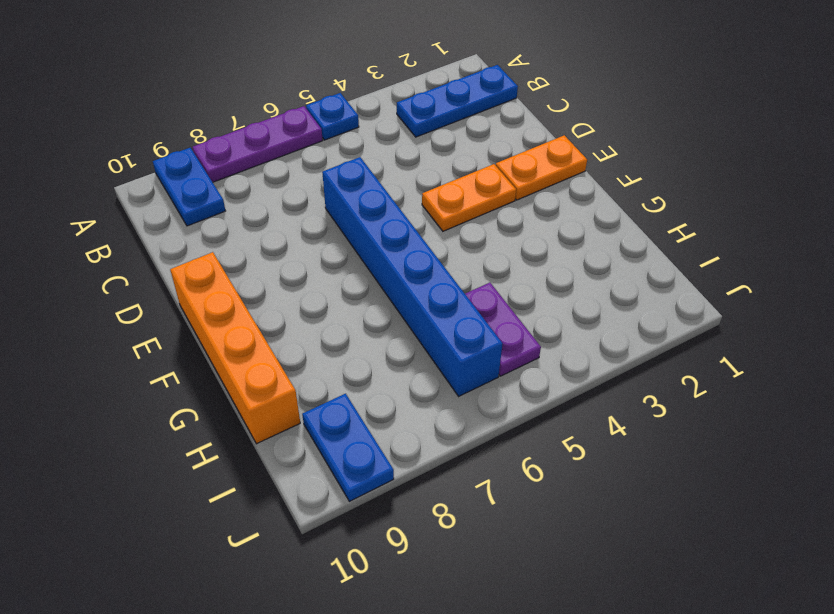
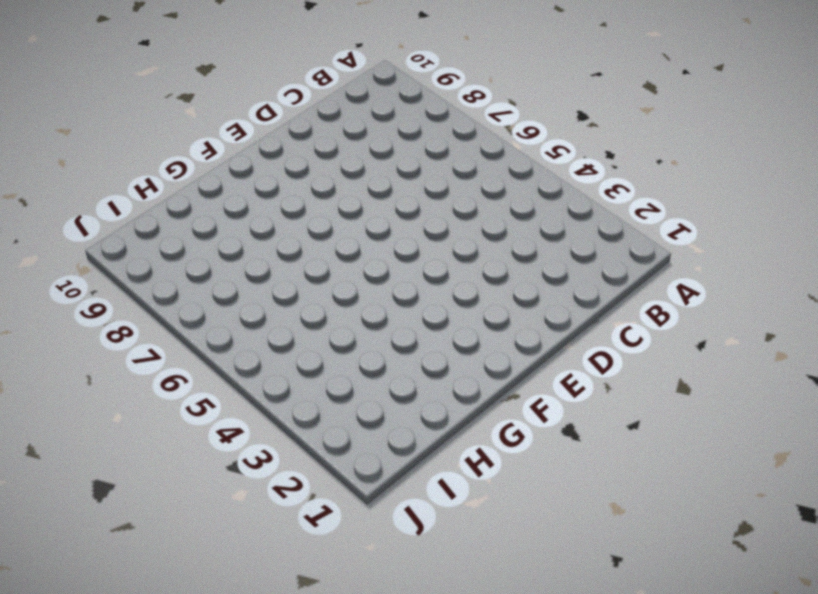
none -> blue plate A5 level 1
none -> purple plate A6:A8 level 1

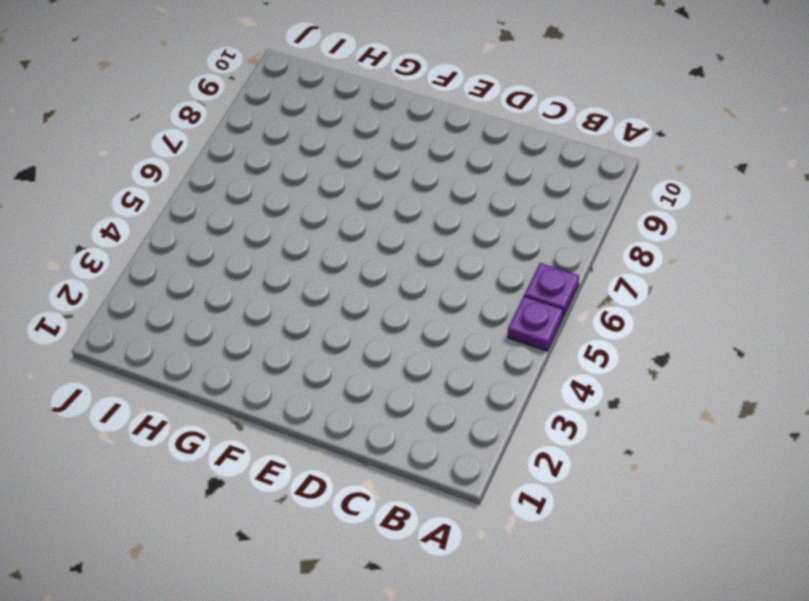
purple plate A5 level 1 -> blue plate A5 level 1
purple plate A6 level 1 -> purple plate A6:A8 level 1
none -> blue plate A9:B9 level 1
none -> blue plate B1:B3 level 1

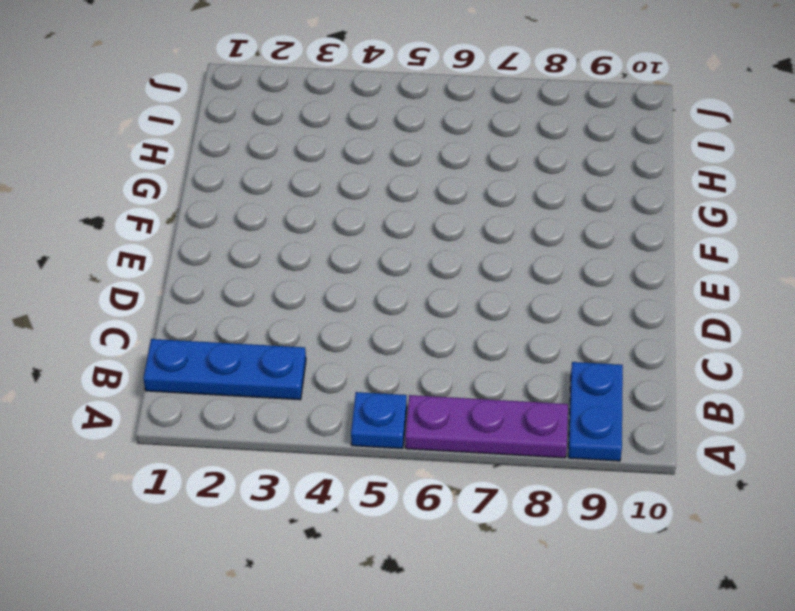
none -> blue brick D6:I6 level 1
none -> orange plate E1:E2 level 1

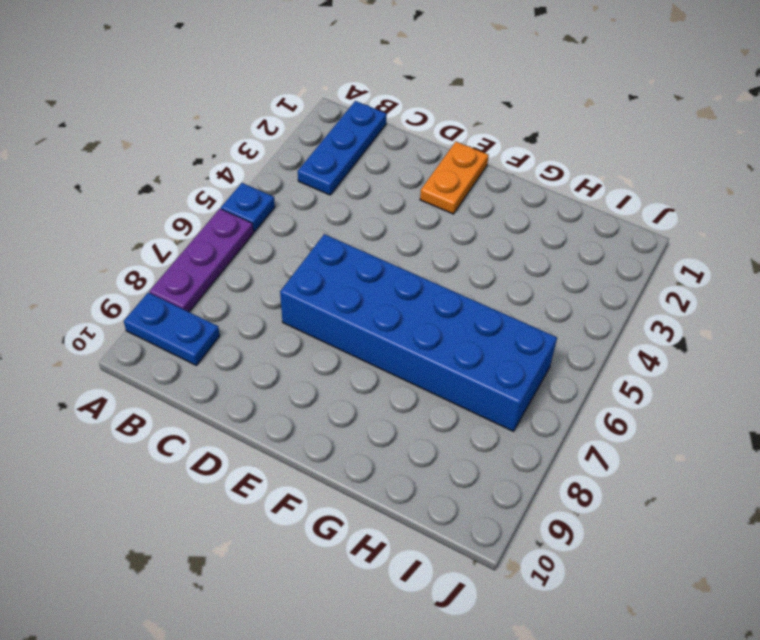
blue brick D6:I7 level 1 -> blue brick D6:I6 level 1
none -> orange plate E3:E4 level 1
none -> orange brick E10:H10 level 1

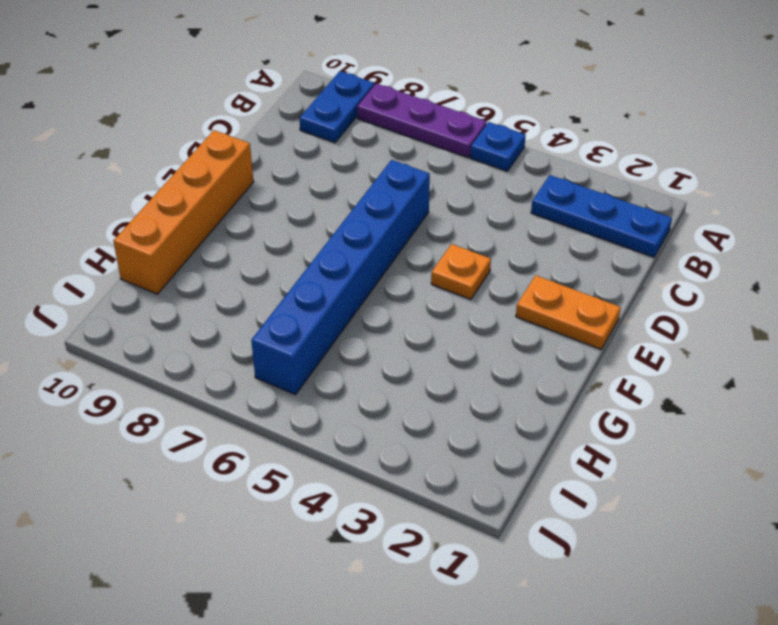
orange plate E4 level 1 -> orange plate E3:E4 level 1
none -> purple plate H5:I5 level 1
none -> blue plate I9:J9 level 1

